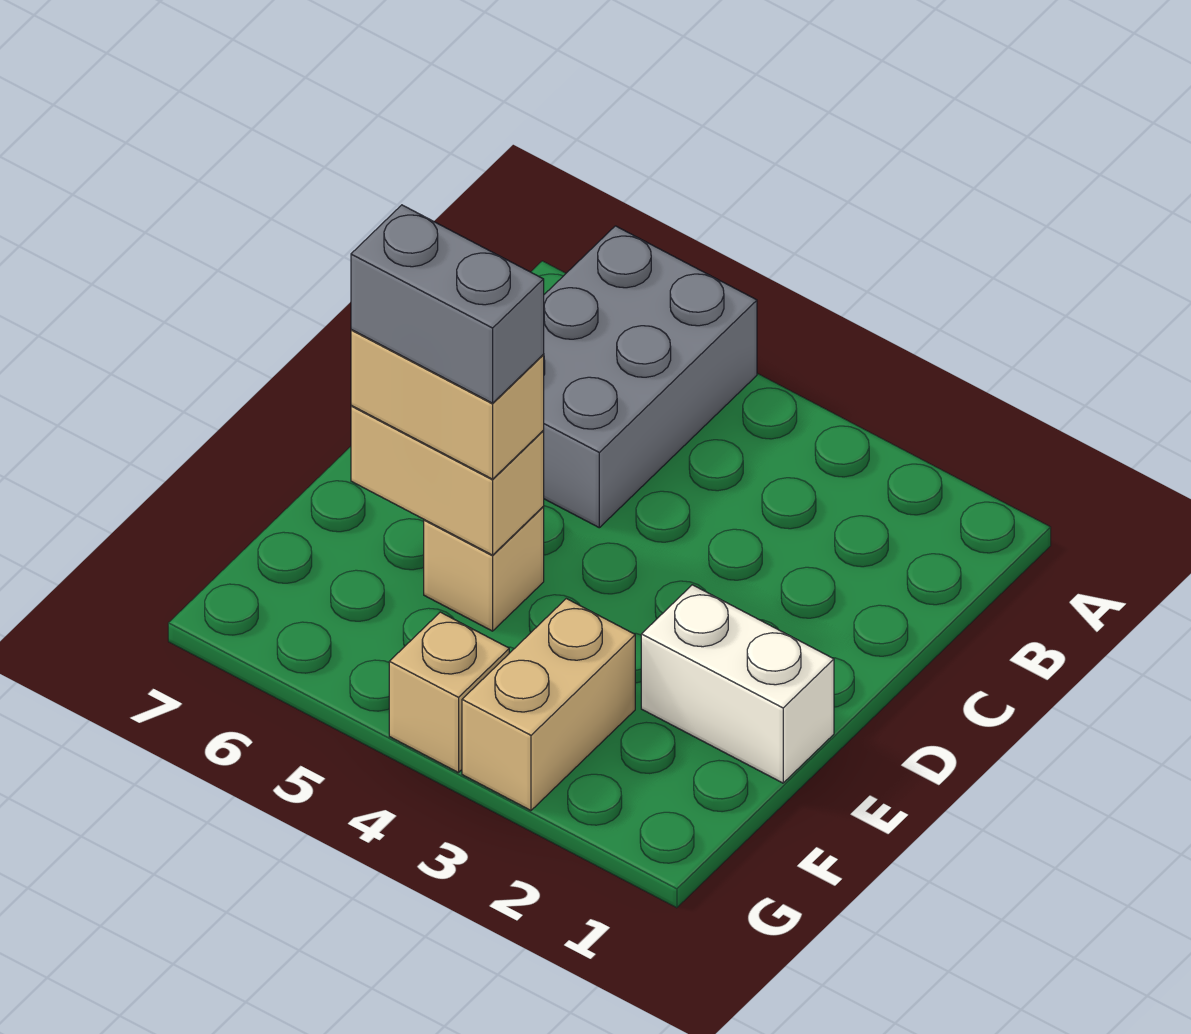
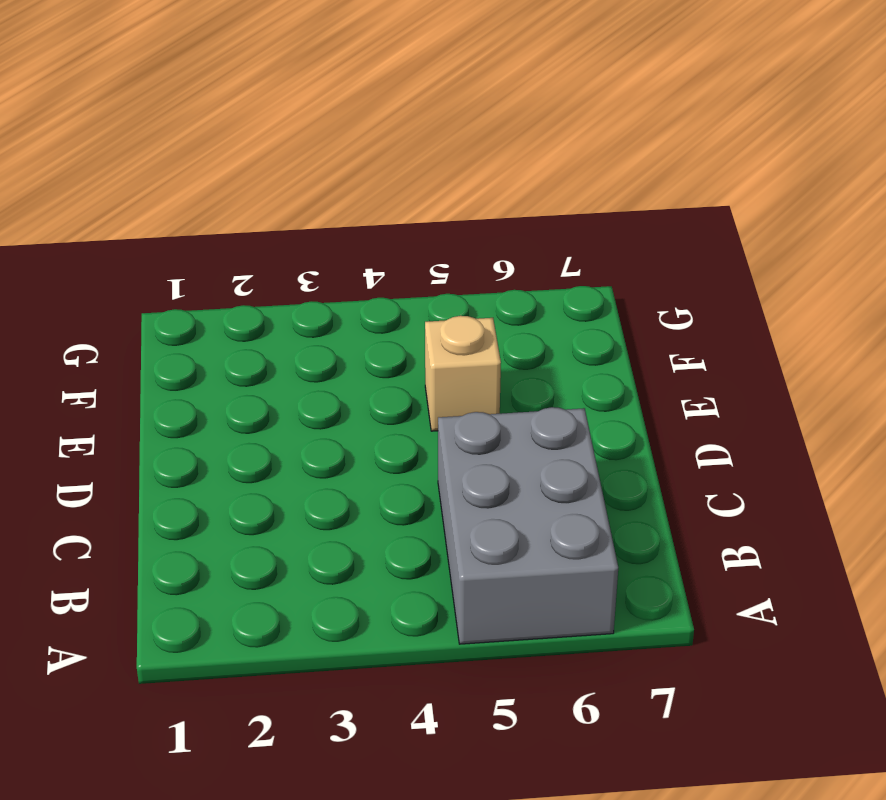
none -> white brick E1:E2 level 1
none -> tan brick F3:G3 level 1

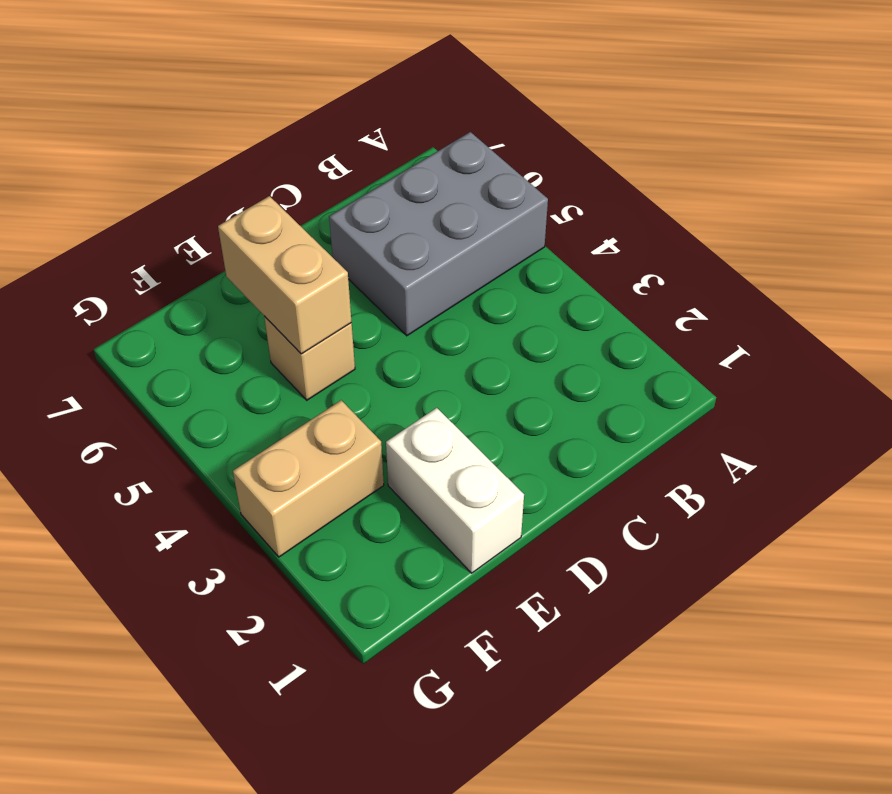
none -> tan brick G4 level 1
none -> tan brick E5:E6 level 3

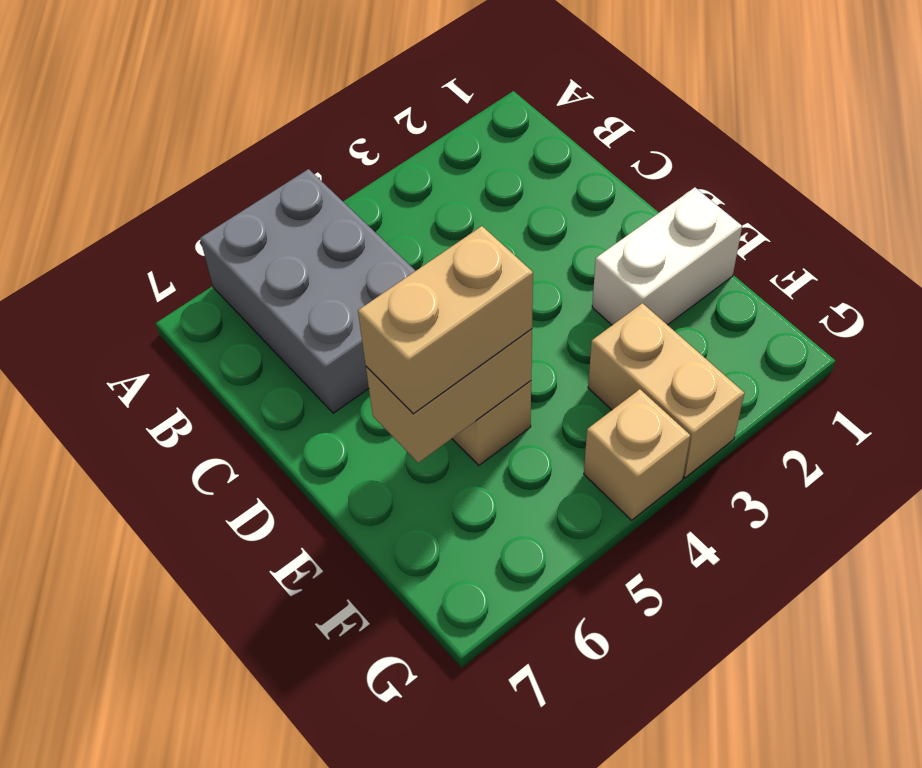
none -> grey brick E5:E6 level 4

